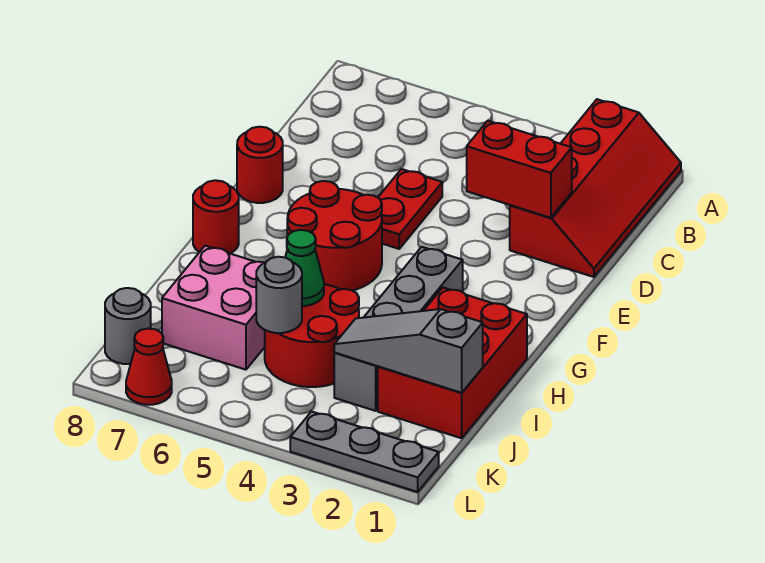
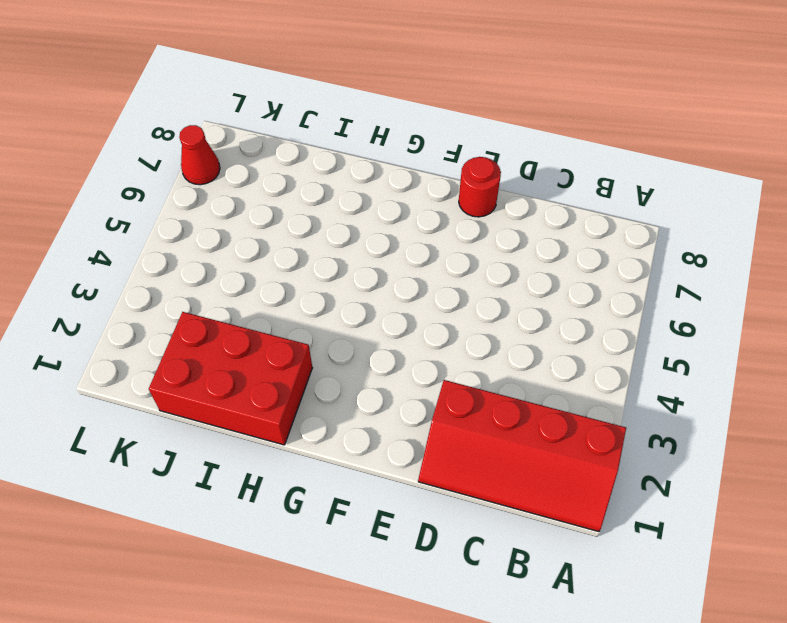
none -> red plate D5:E5 level 1
none -> red round brick F5:G6 level 1
none -> grey brick G3:J3 level 1

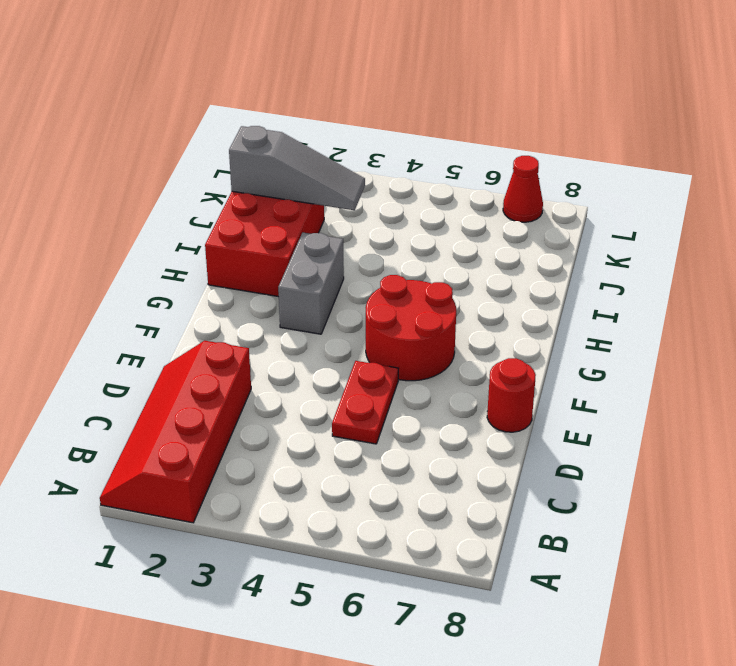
grey brick G3:H3 level 1 -> grey brick G3:J3 level 1
none -> red round brick G8 level 1
none -> red round brick I4:J5 level 1
none -> pink brick I6:J7 level 1

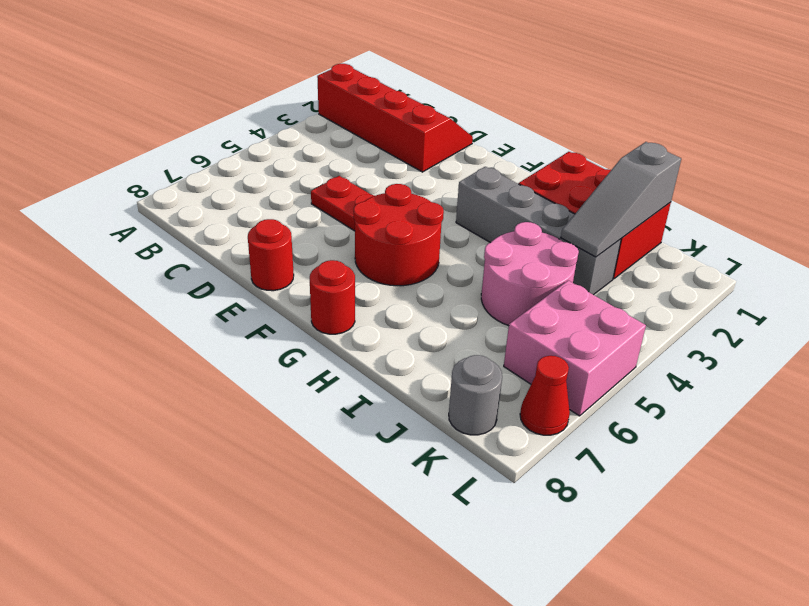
pink round brick I4:J5 level 1 -> red round brick I4:J5 level 1
pink brick K5:L6 level 1 -> pink brick I6:J7 level 1
none -> grey plate L1:L3 level 1
none -> red brick D2:D3 level 2
none -> green cone I5 level 2

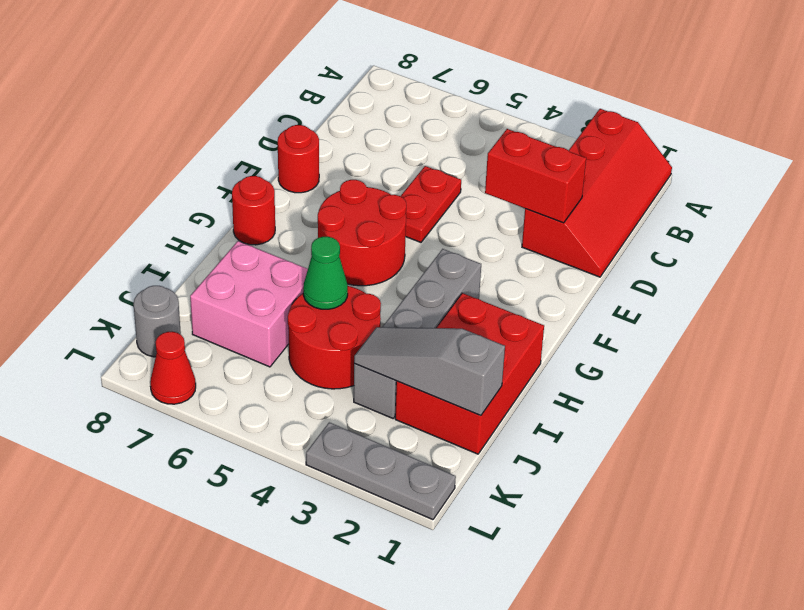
none -> grey round brick J5 level 2

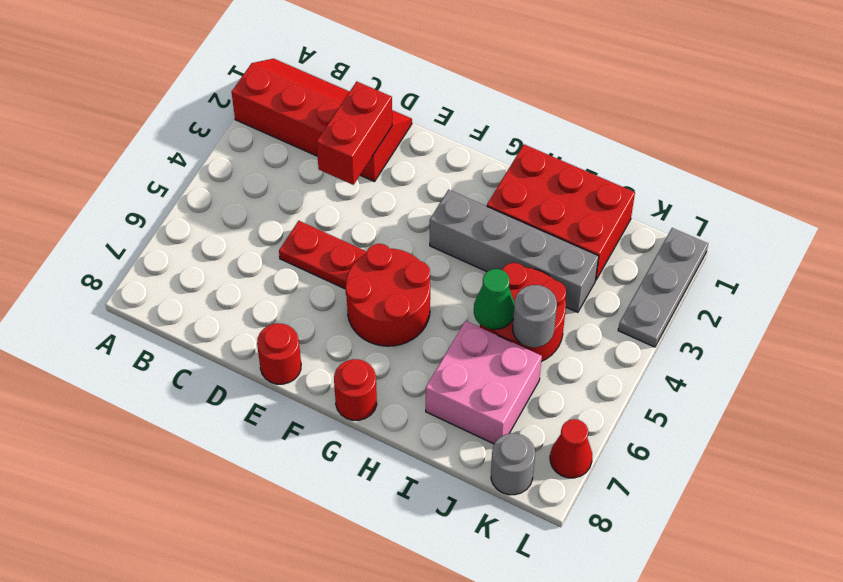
none -> grey slope J1:J3 level 2 top 1

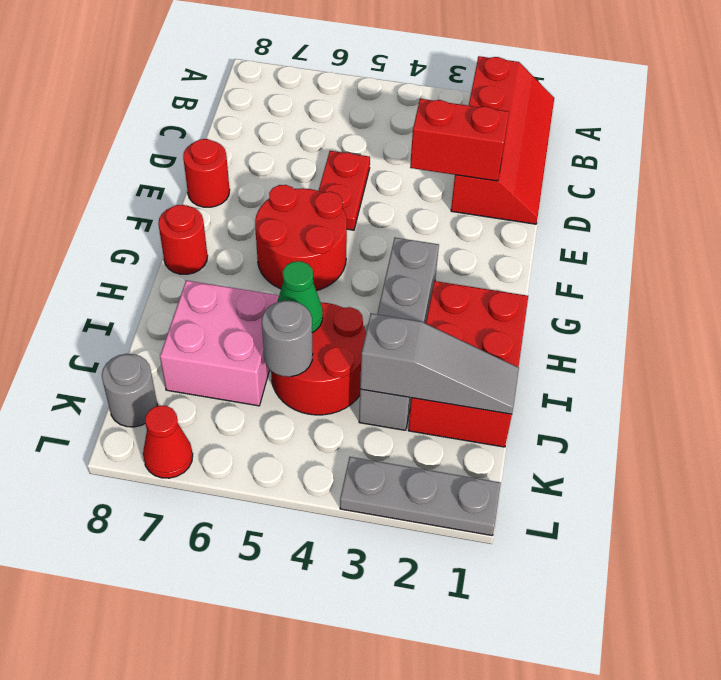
grey slope J1:J3 level 2 top 3 -> grey slope J1:J3 level 2 top 1

